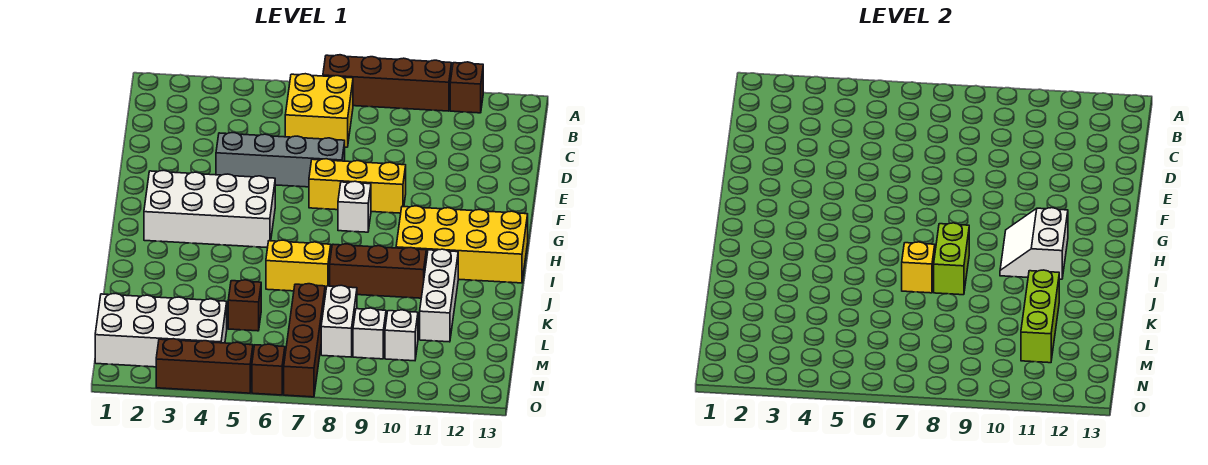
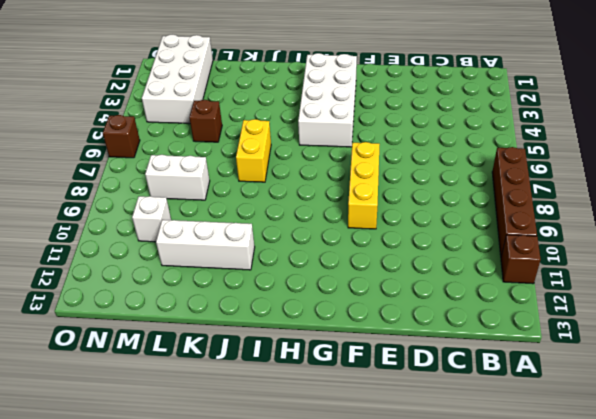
none -> yellow brick B6:C7 level 1
none -> grey brick E4:E7 level 1
none -> white brick G8 level 1

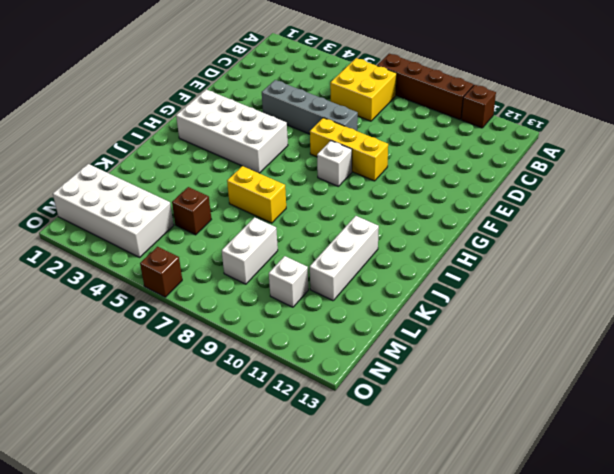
none -> yellow brick H10:I13 level 1
none -> brown brick J8:J10 level 1
none -> brown brick L7:O7 level 1

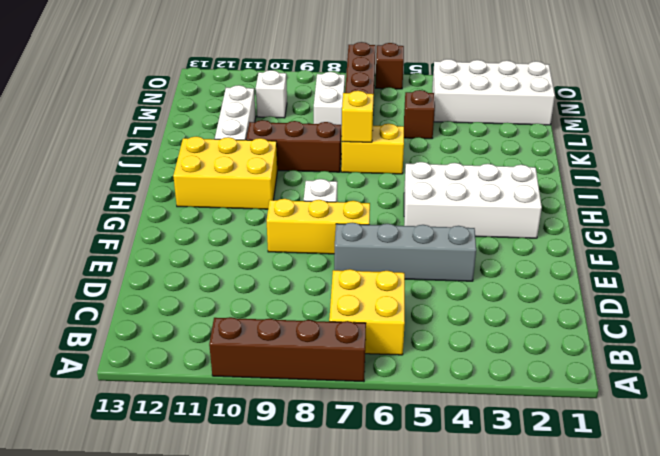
yellow brick H10:I12 level 1 -> yellow brick H10:I13 level 1
none -> brown brick A11 level 1
none -> white brick M9 level 1
none -> brown brick O3:O5 level 1

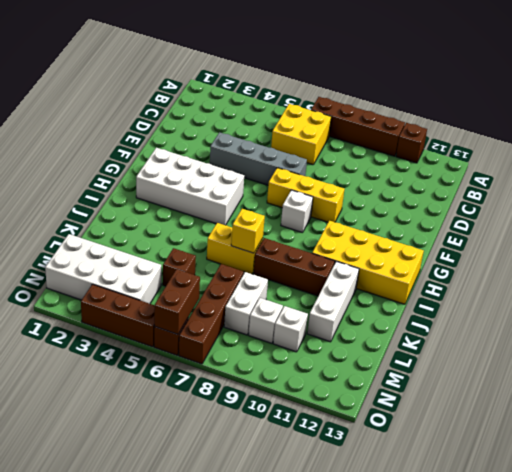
brown brick N6:O6 level 2 -> none
none -> white slope H10:I11 level 2 top 11
none -> lime brick I8:J8 level 2
none -> lime brick K11:M11 level 2

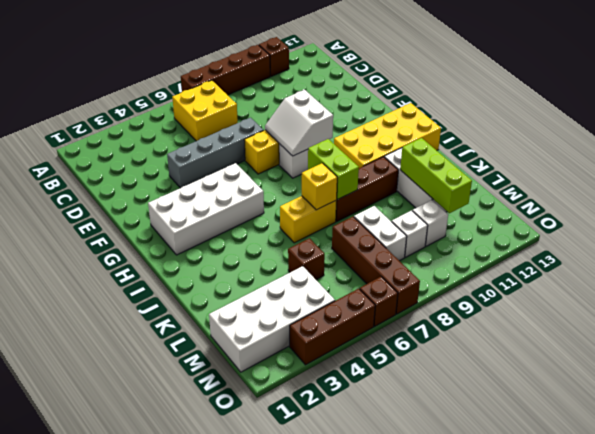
white slope F8:G9 level 2 top 9 -> white slope H10:I11 level 2 top 11

